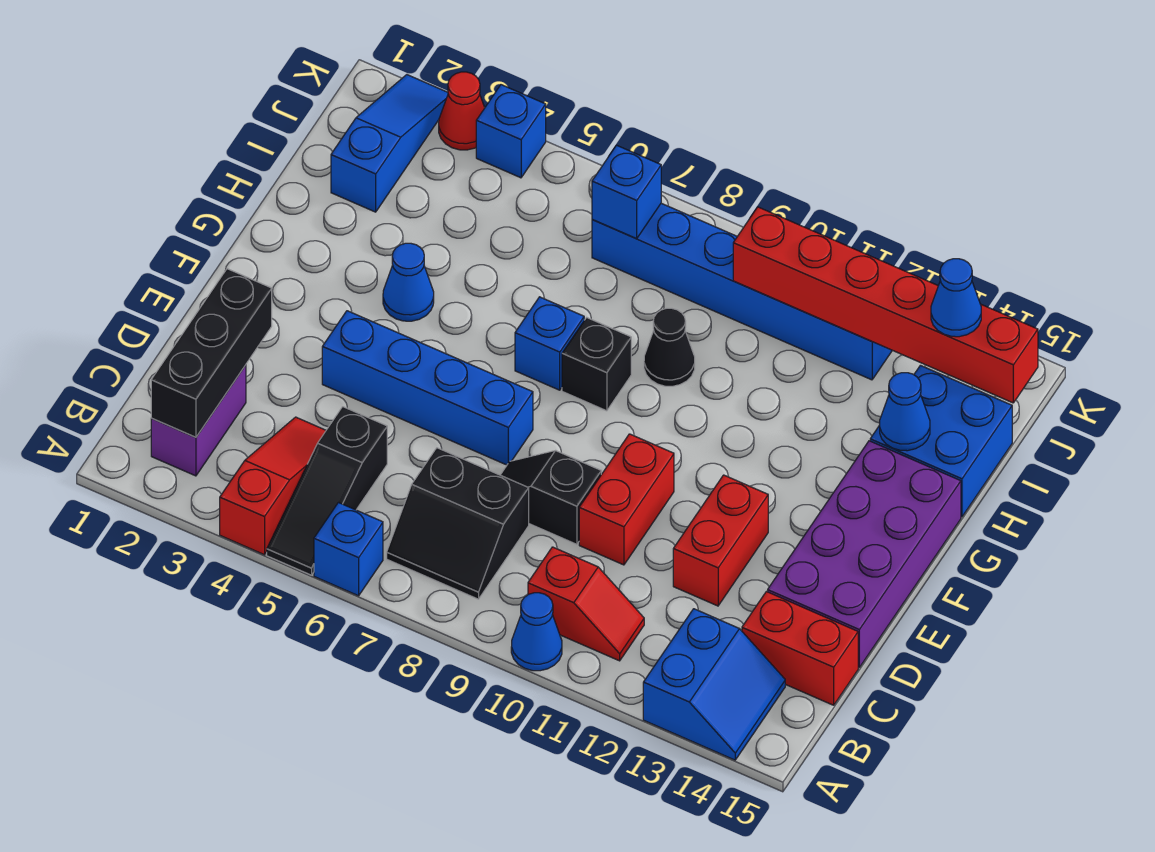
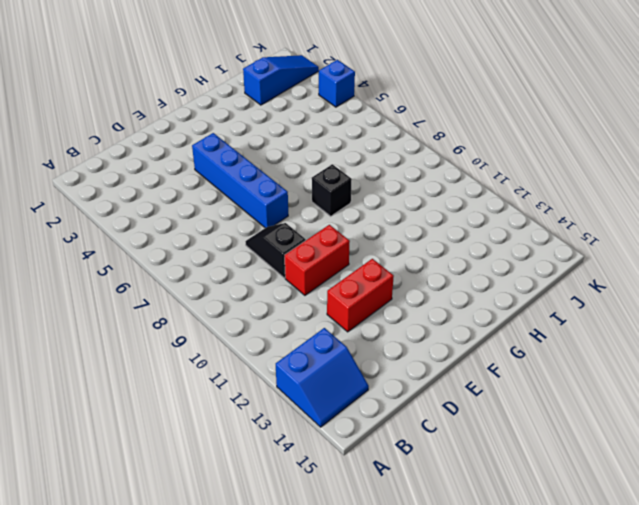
none -> red slope A4:C4 level 1 top A
none -> black slope A5:C5 level 1 top C
none -> blue brick A6 level 1

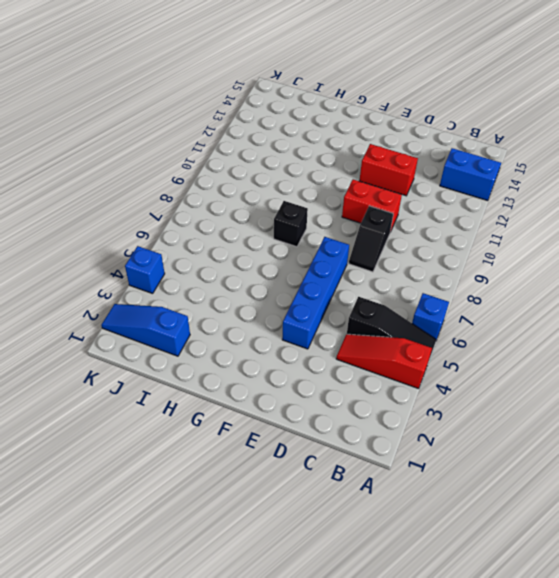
none -> blue cone A10 level 1
none -> purple brick B2:C2 level 1
none -> black slope B7:C8 level 1 top C

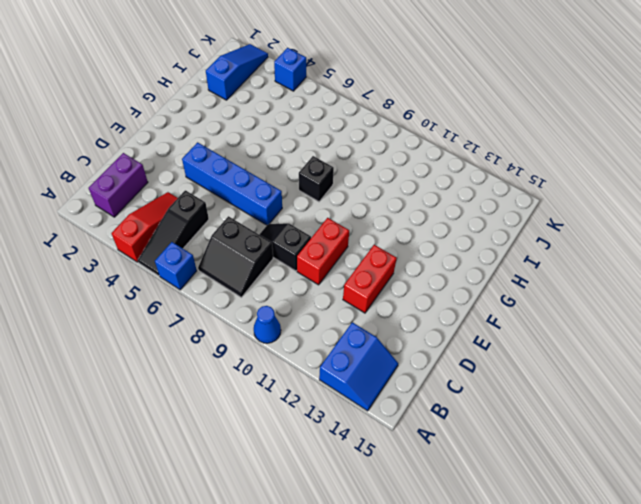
none -> red slope B10:B11 level 1 top 10
none -> red brick C14:C15 level 1
none -> purple brick D14:G15 level 1

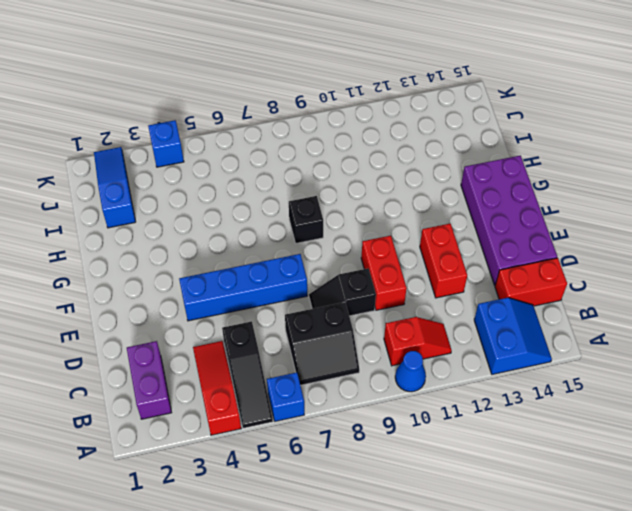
none -> blue cone G4 level 1
none -> blue brick G7 level 1
none -> black cone H9 level 1

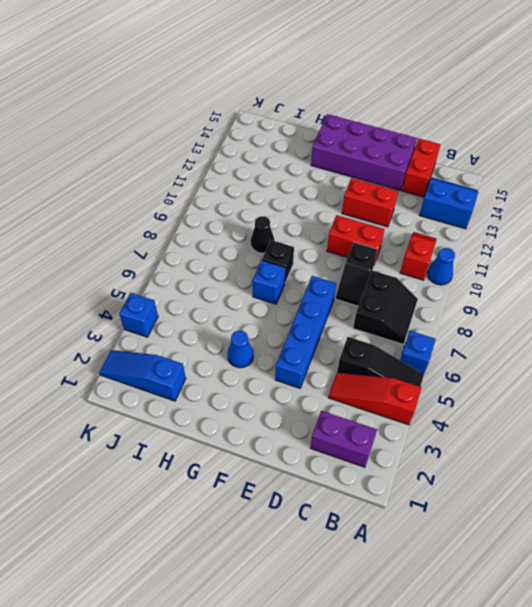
none -> blue brick H14:I15 level 1
none -> blue brick J7:J12 level 1
none -> red cone K3 level 1

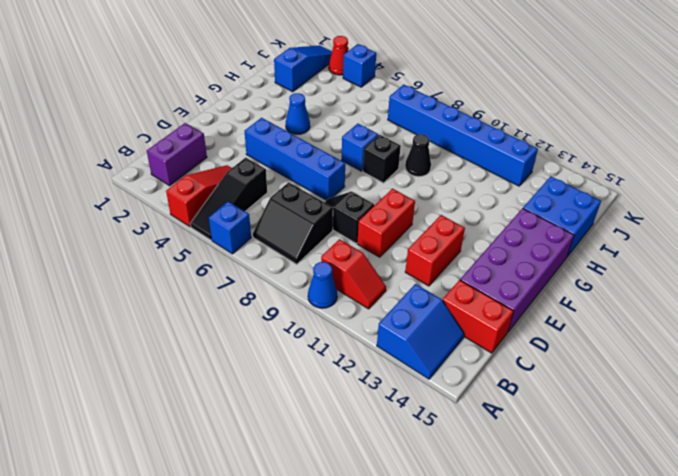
none -> black brick B2:D2 level 2
none -> blue cone H14 level 2
none -> blue brick J7 level 2

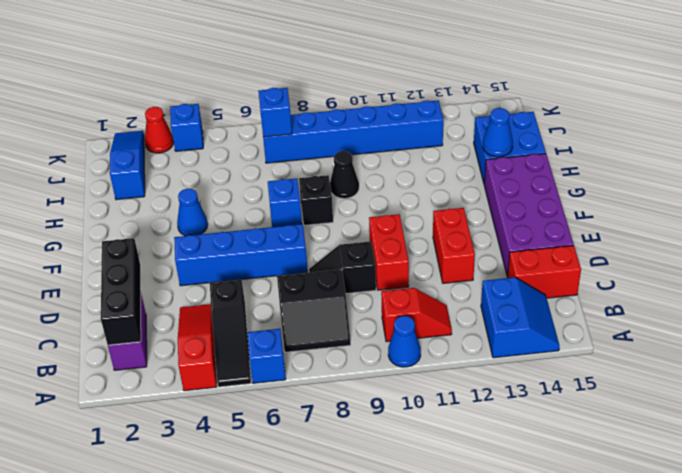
none -> red brick J10:J15 level 2
none -> blue cone J14 level 3

